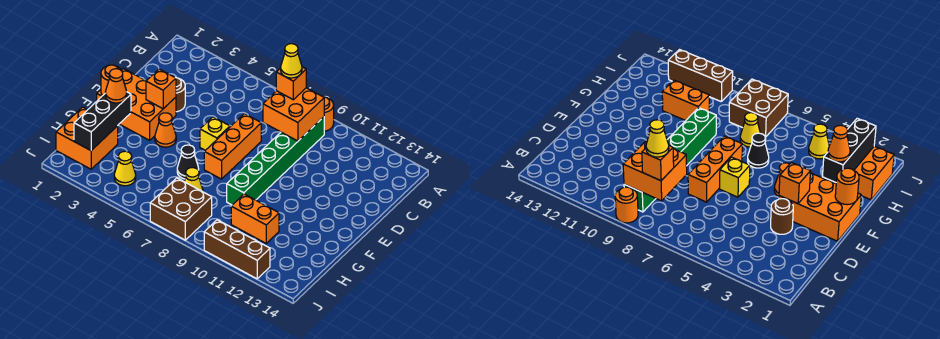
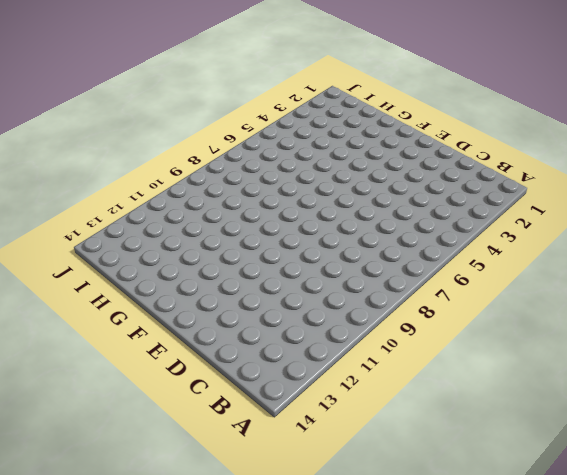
none -> orange round brick A9 level 1
none -> green brick B9:G9 level 1
none -> brown round brick D3 level 1

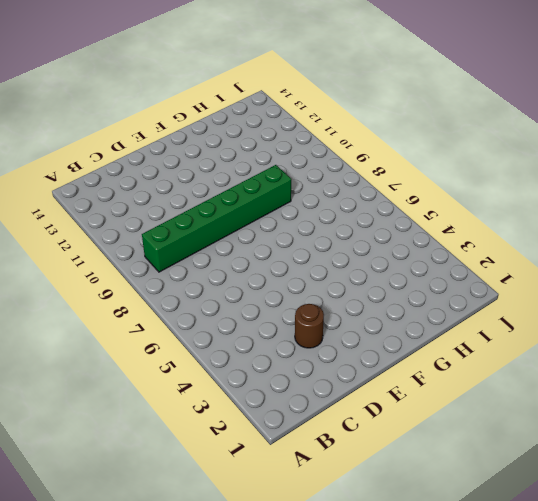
none -> orange round brick A9 level 1
none -> orange brick D7:F7 level 1
none -> orange brick E1:F3 level 1

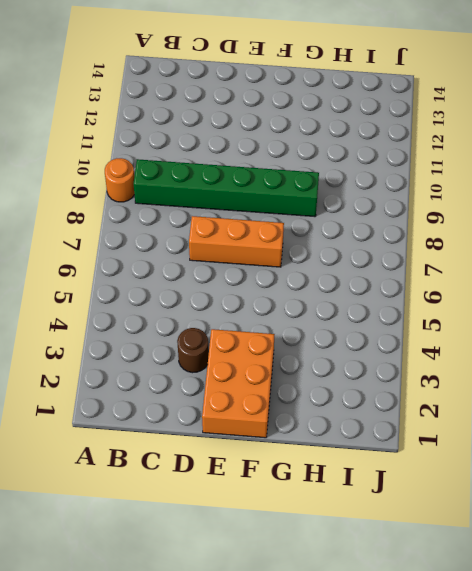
none -> yellow brick E6 level 1
none -> orange cone F4 level 1
none -> black cone G6 level 1

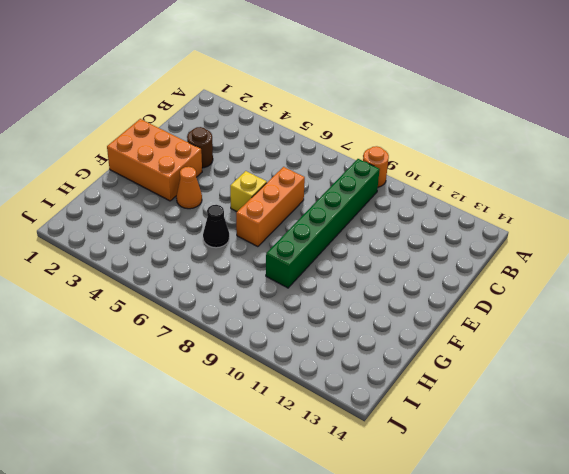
none -> orange brick H1:I2 level 1
none -> yellow cone H7 level 1
none -> orange brick H10:H11 level 1

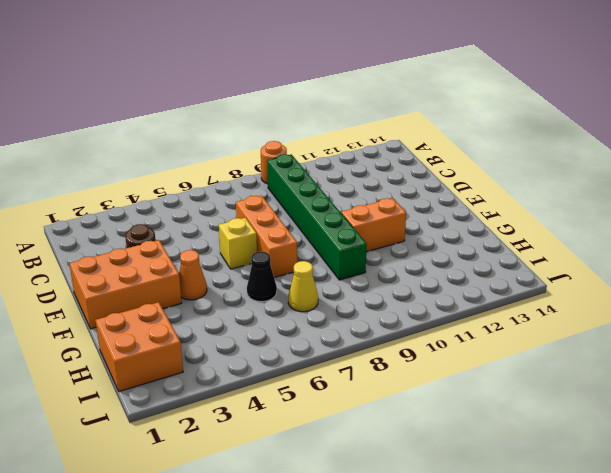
orange brick F10:F11 level 1 -> orange brick H10:H11 level 1
none -> yellow cone I4 level 1
none -> brown brick I7:J8 level 1
none -> brown brick J10:J12 level 1

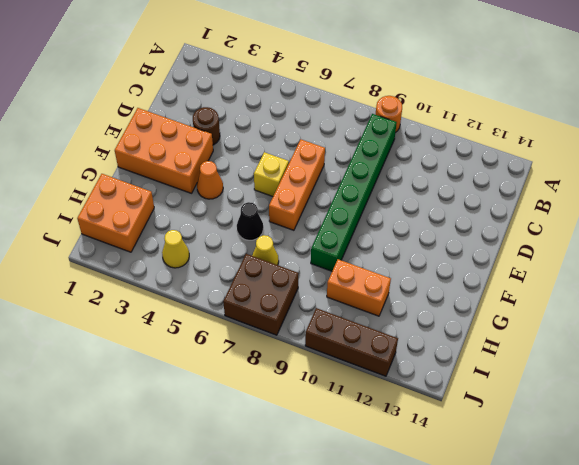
none -> orange brick B8:C9 level 2
none -> orange brick E3 level 2
none -> orange round brick F1 level 2

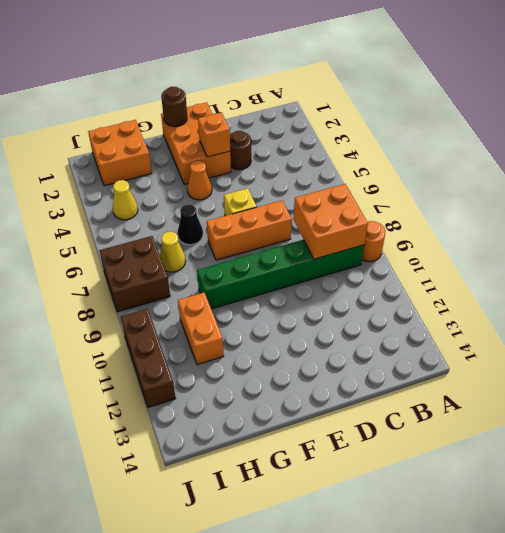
brown round brick F1 level 2 -> orange round brick F1 level 2
none -> black brick G2:I2 level 2
none -> orange brick B8 level 3
none -> orange cone G2 level 3

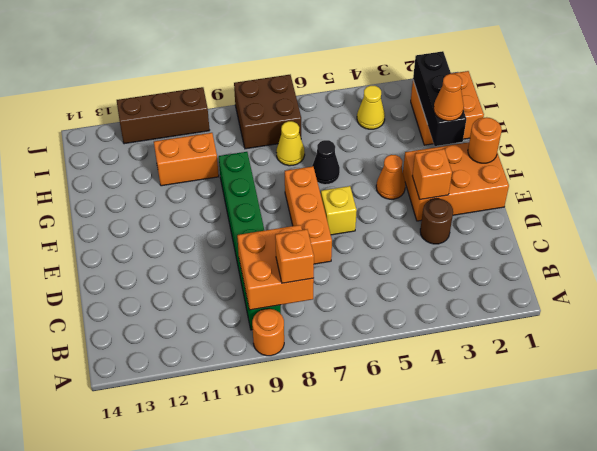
none -> yellow cone B8 level 4

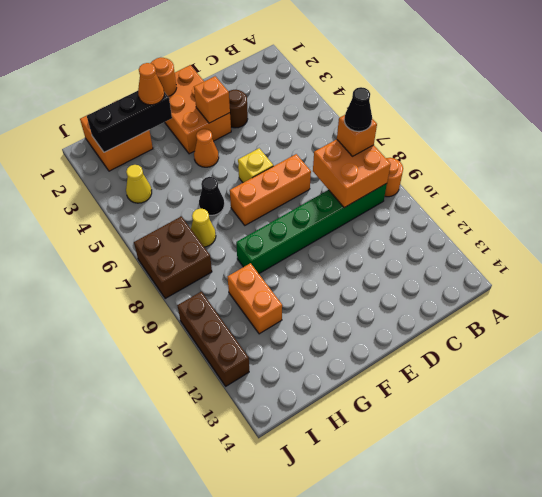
black cone B8 level 4 -> yellow cone B8 level 4

